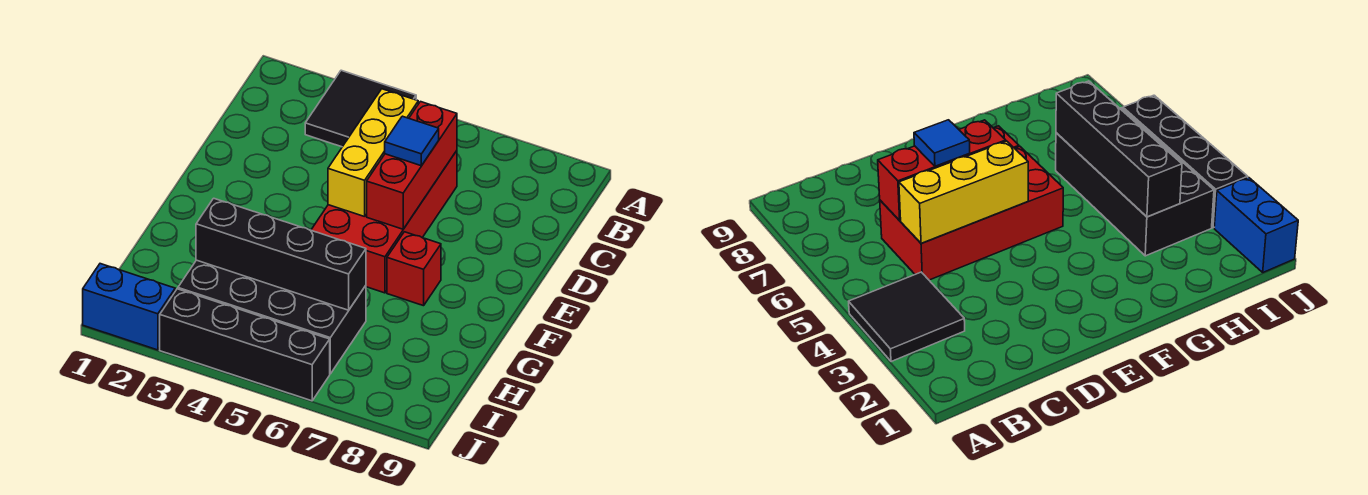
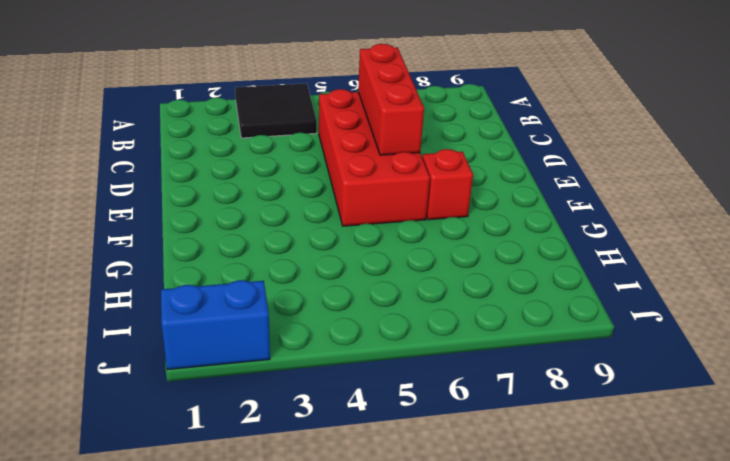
none -> black brick H3:I6 level 1
none -> black brick J3:J6 level 1

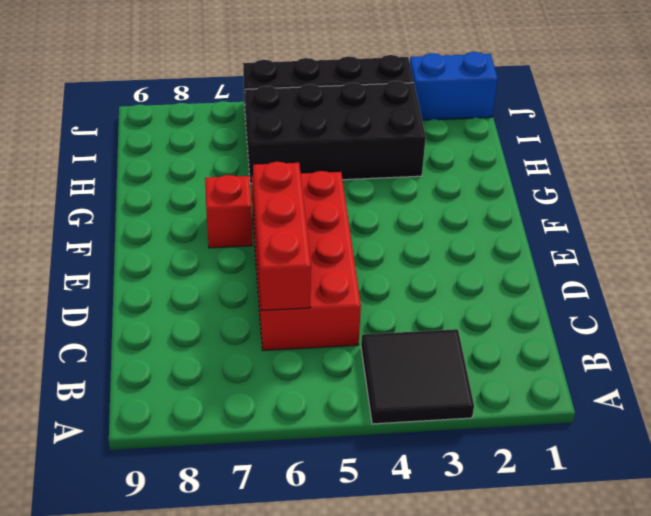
none -> yellow brick C5:E5 level 2
none -> black brick H3:H6 level 2

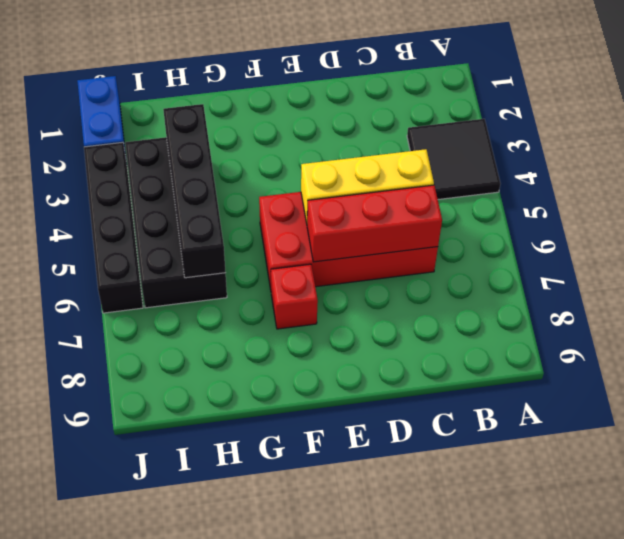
none -> blue tile D6 level 3

